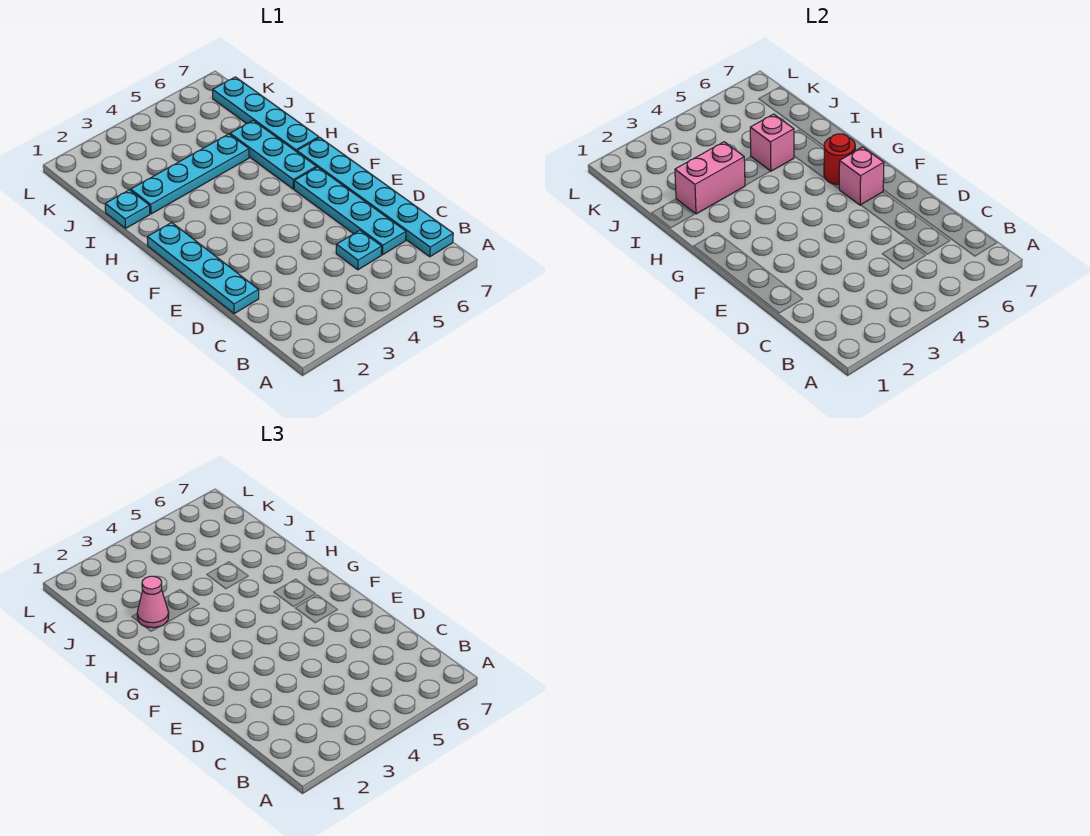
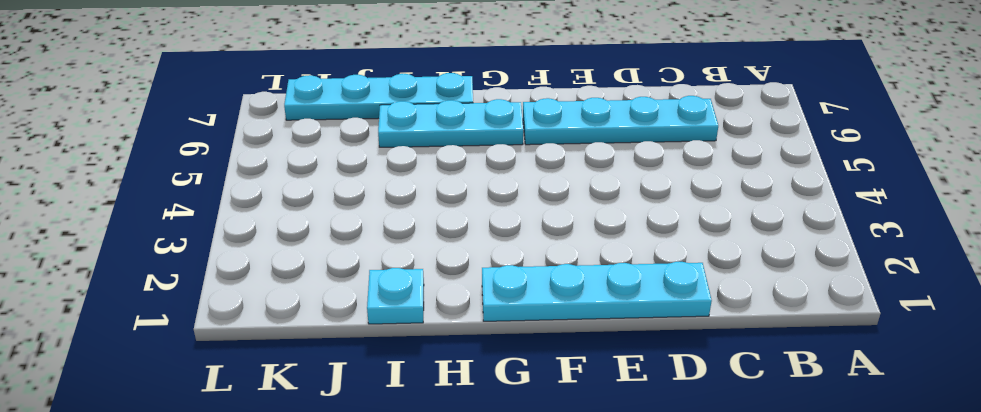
none -> cyan plate B7:G7 level 1
none -> cyan plate C5 level 1
none -> cyan plate I2:I5 level 1

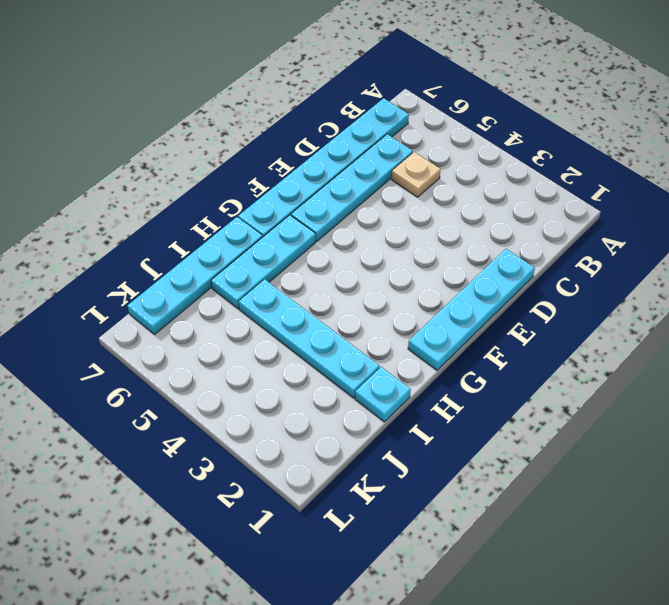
tan plate C5 level 1 -> cyan plate C5 level 1
none -> pink brick F6 level 2
none -> red round brick G6 level 2
none -> pink brick I2:I3 level 2

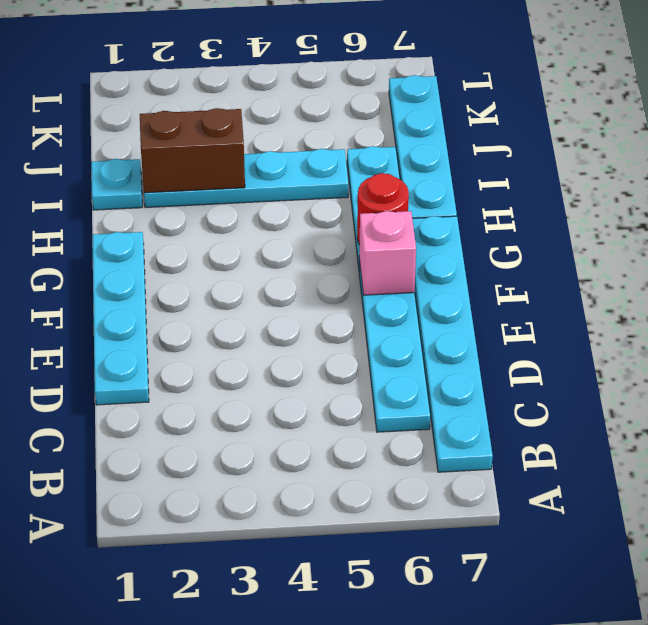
brown brick I2:I3 level 2 -> pink brick I2:I3 level 2
none -> cyan plate C5 level 1
none -> pink brick I5 level 2
none -> pink cone I2 level 3

